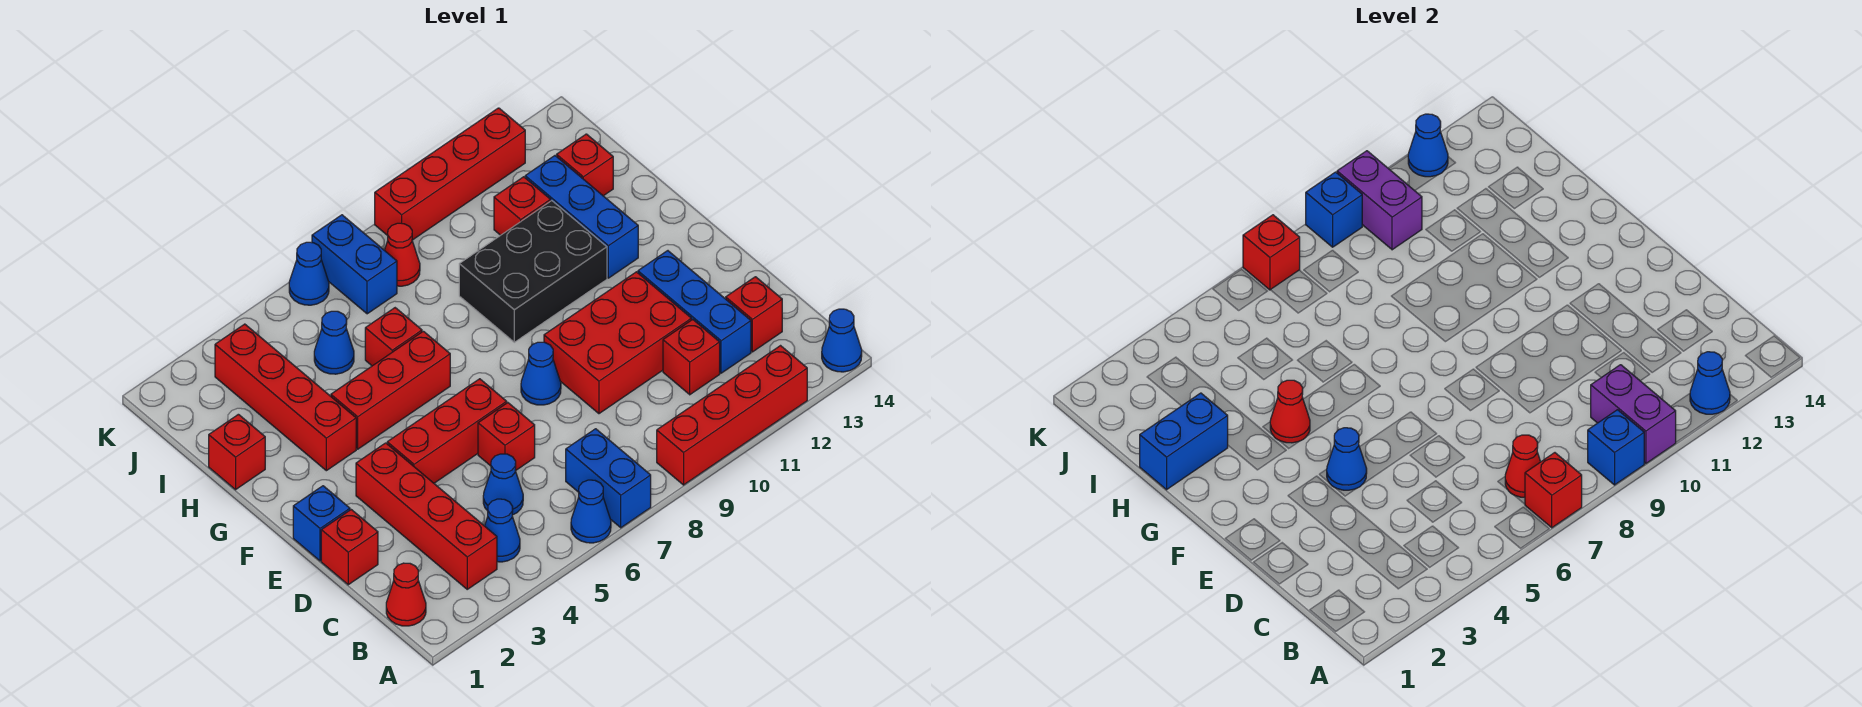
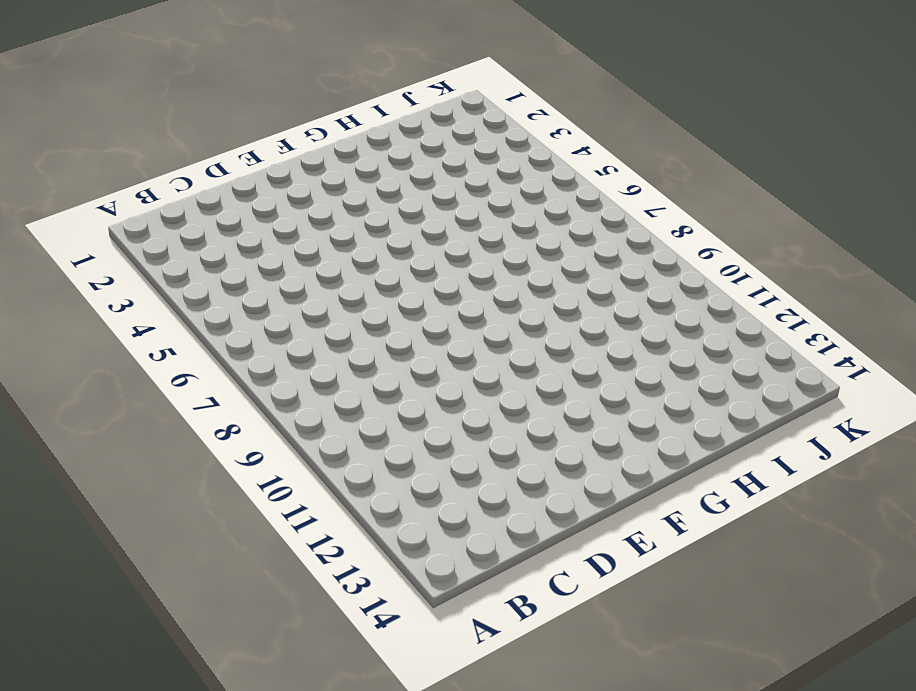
none -> blue cone A6 level 1
none -> blue brick A7:B7 level 1
none -> red brick A9:A12 level 1
none -> blue cone A14 level 1

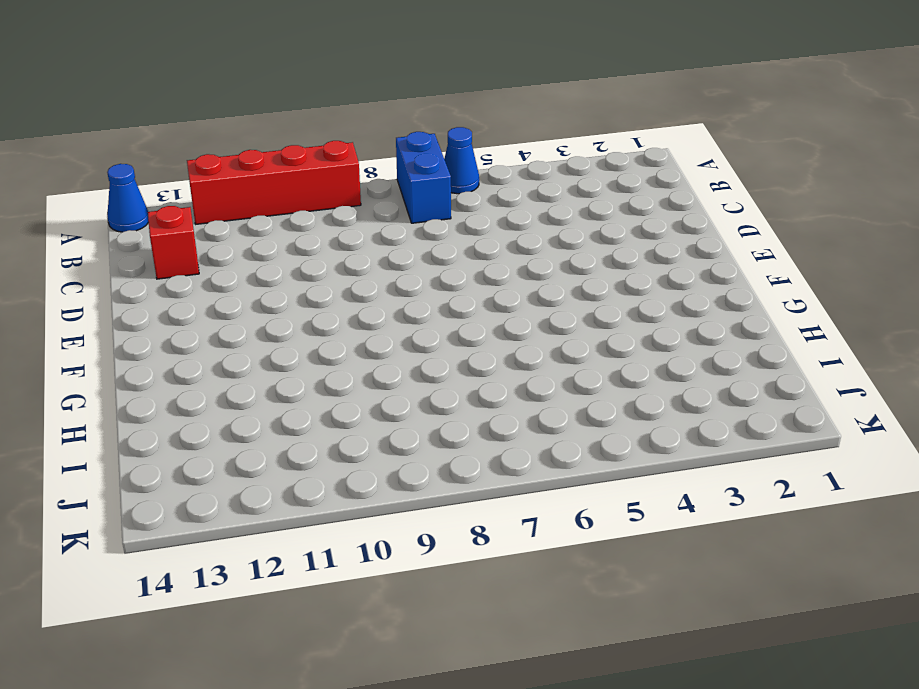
none -> red cone B1 level 1
none -> red brick B3:E3 level 1
none -> blue cone B4 level 1
none -> blue cone C5 level 1

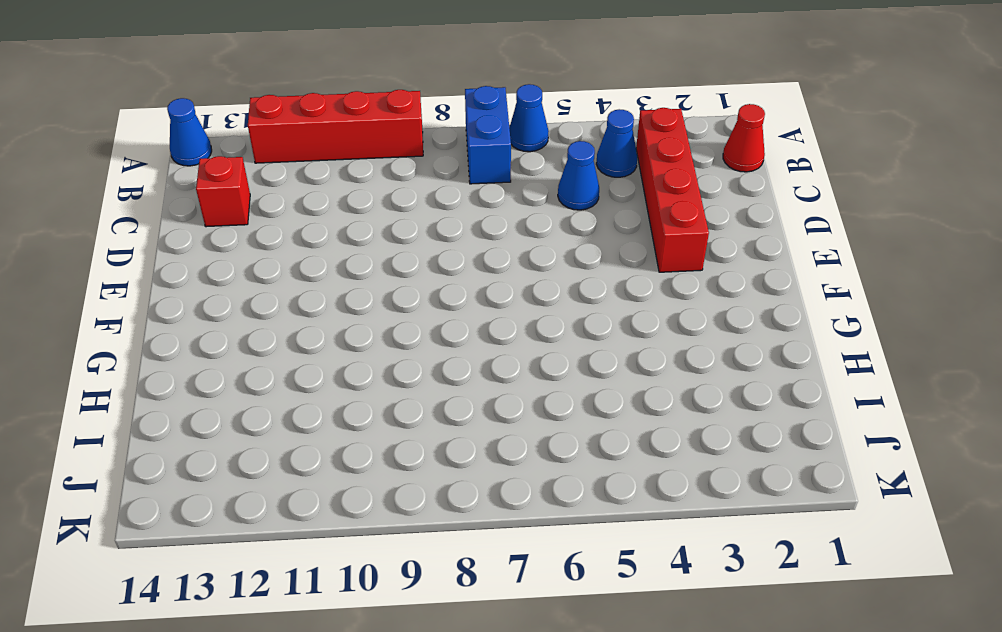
none -> red brick C11 level 1
none -> blue brick C12:E12 level 1
none -> red brick D1 level 1
none -> red brick D6 level 1

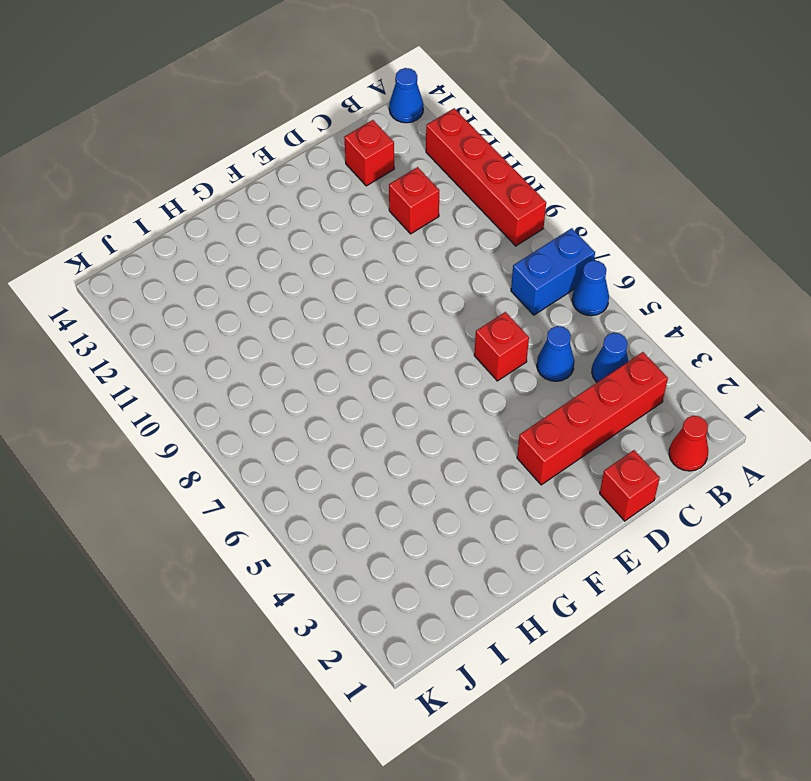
none -> blue brick C12:E12 level 1
none -> red brick D9:E11 level 1
none -> blue brick E1 level 1
none -> red brick E4:E6 level 1

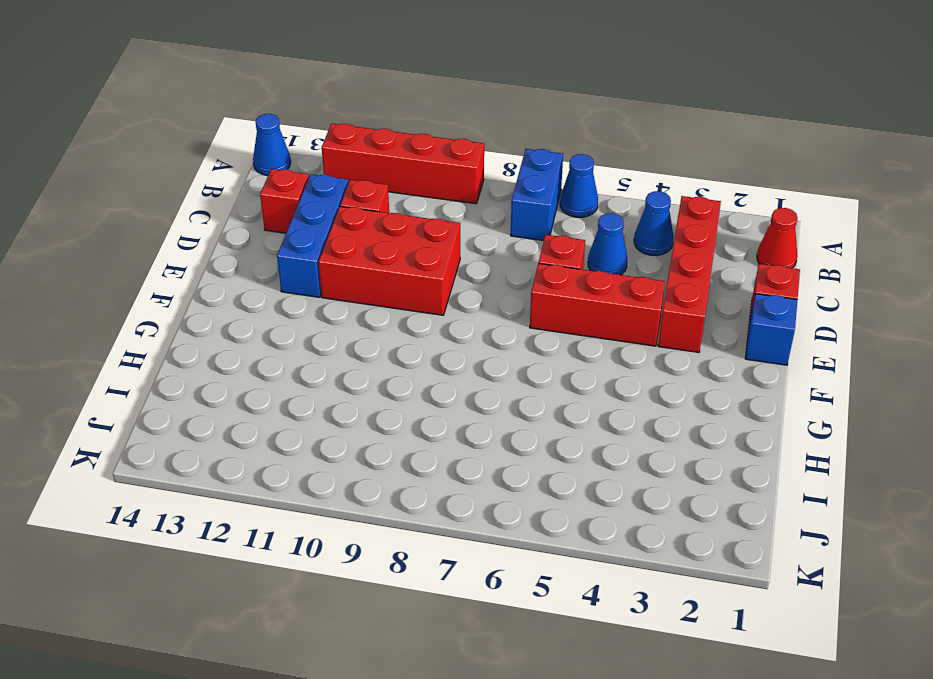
none -> blue cone E8 level 1
none -> red brick G3:J3 level 1
none -> red brick G4:G6 level 1
none -> black brick G9:H11 level 1

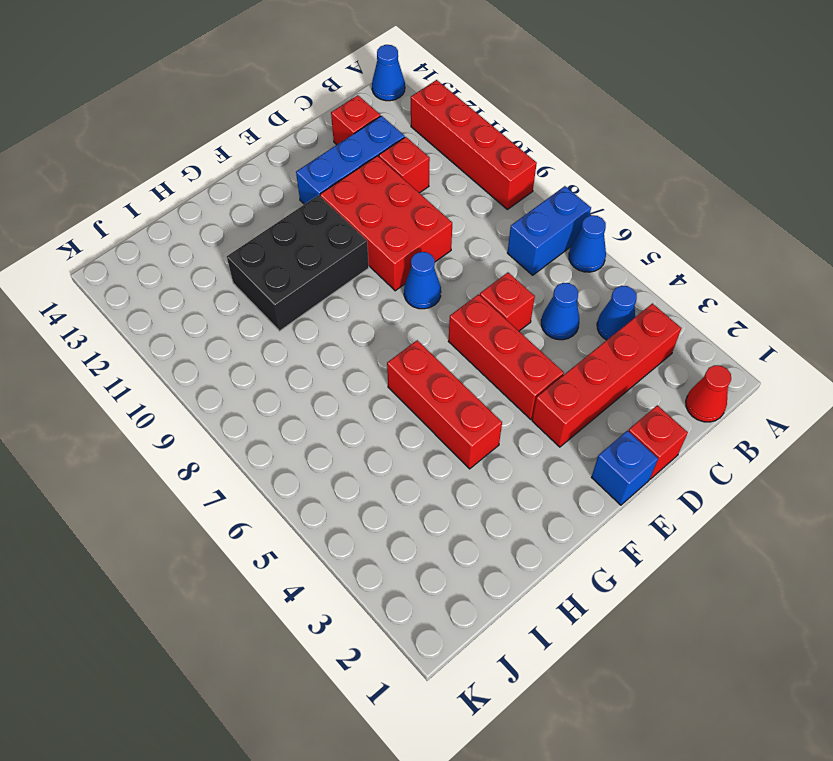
black brick F10:H11 level 1 -> black brick G9:H11 level 1
none -> red brick G3:J3 level 1
none -> blue brick G12:I12 level 1
none -> red brick H1 level 1
none -> red brick H6 level 1

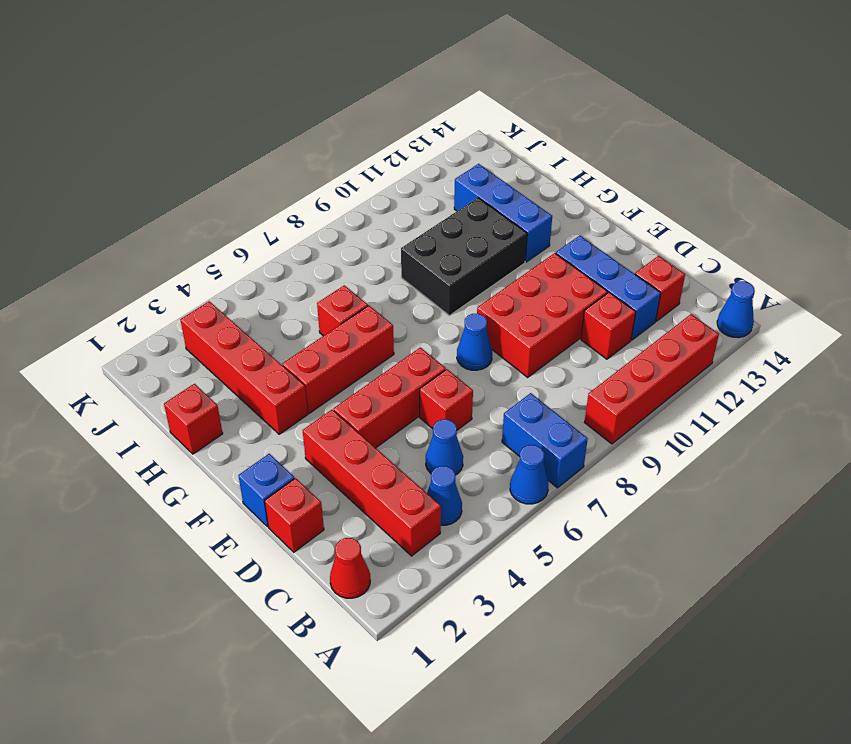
none -> blue cone I5 level 1
none -> red brick I11 level 1
none -> red brick I13 level 1
none -> blue brick J7:K7 level 1

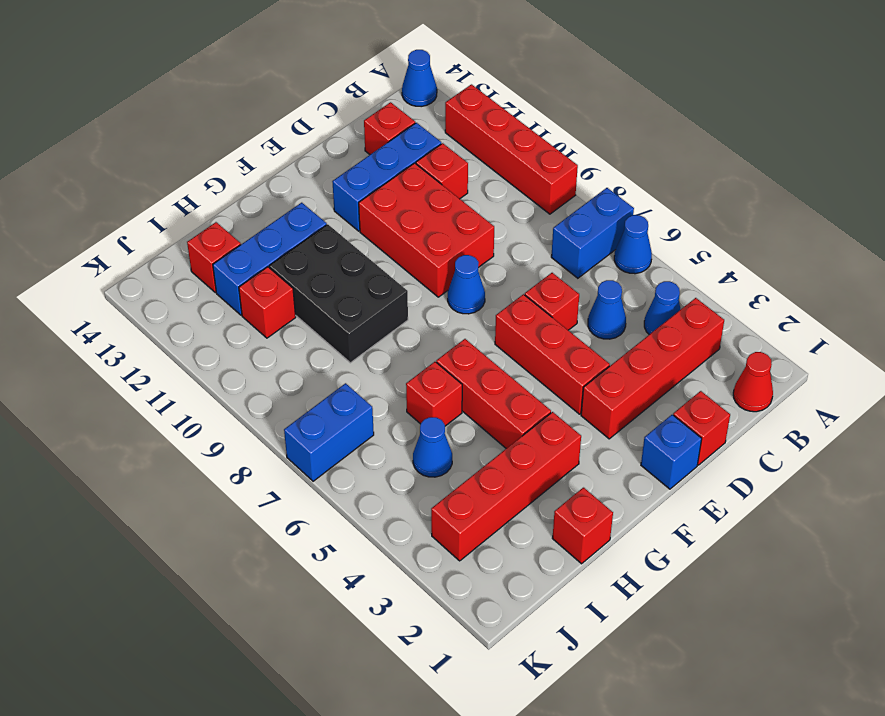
none -> red cone J8 level 1
none -> blue cone K6 level 1
none -> red brick K9:K12 level 1
none -> red brick A7 level 2

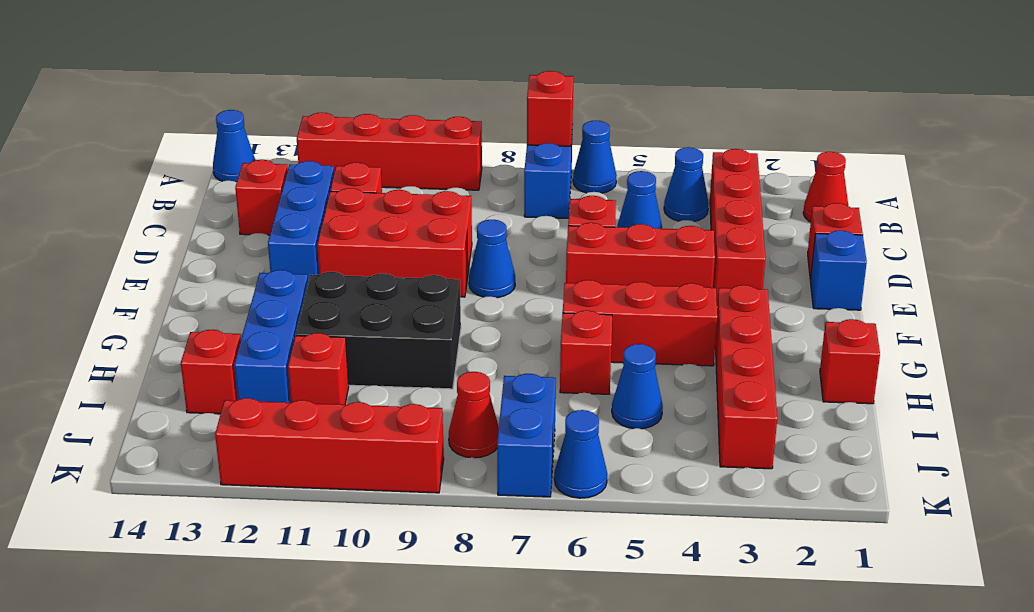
none -> blue brick A9 level 2
none -> purple brick A10:B10 level 2
none -> blue cone A12 level 2
none -> red cone B7 level 2

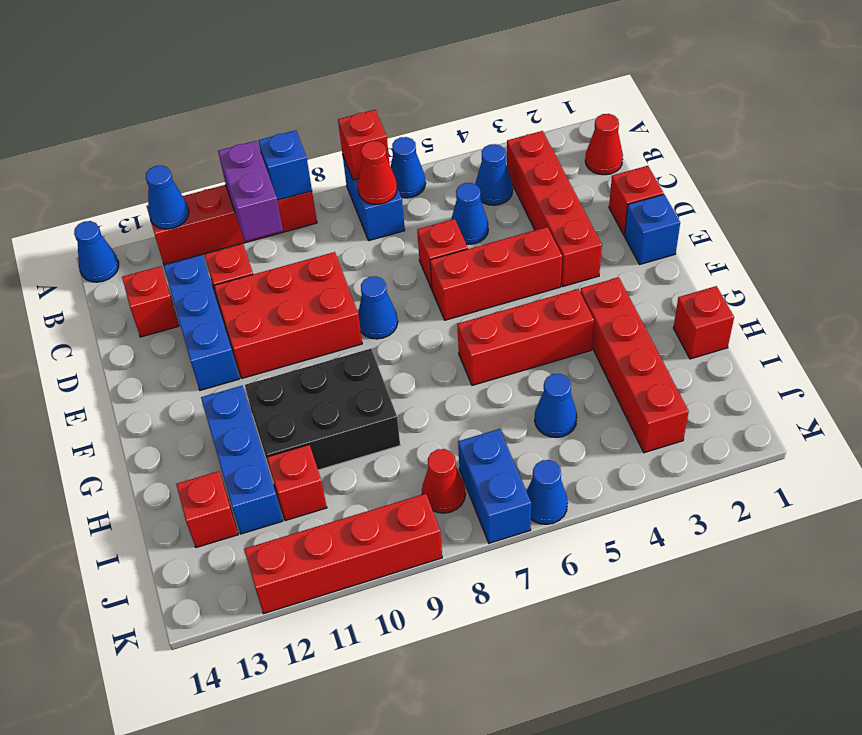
none -> red brick H6 level 1
none -> blue cone E4 level 2
none -> red cone G4 level 2
none -> blue brick H1:H2 level 2

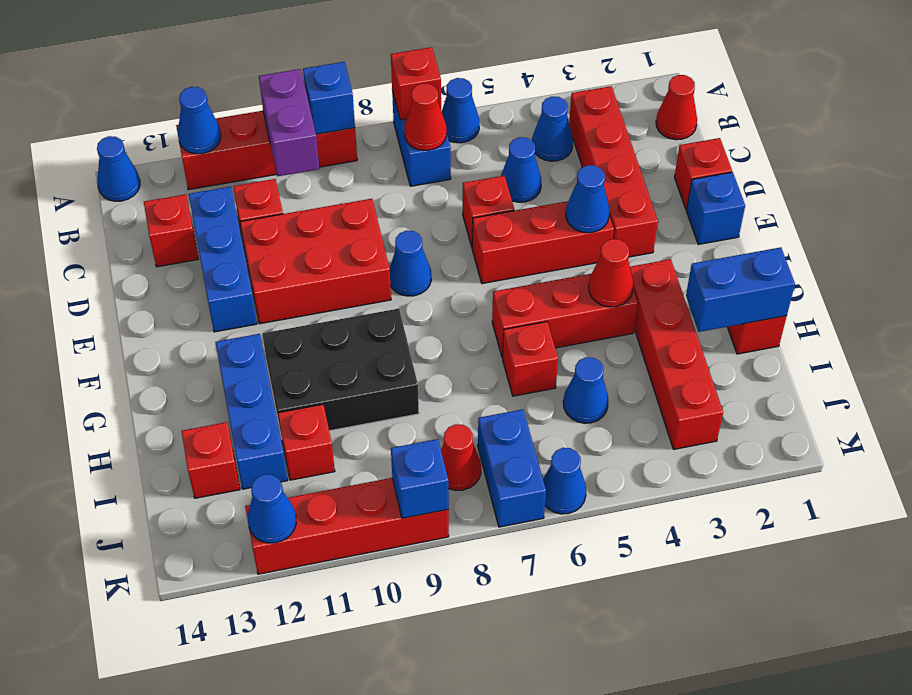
none -> purple brick J10:K10 level 2
none -> red brick K7 level 2

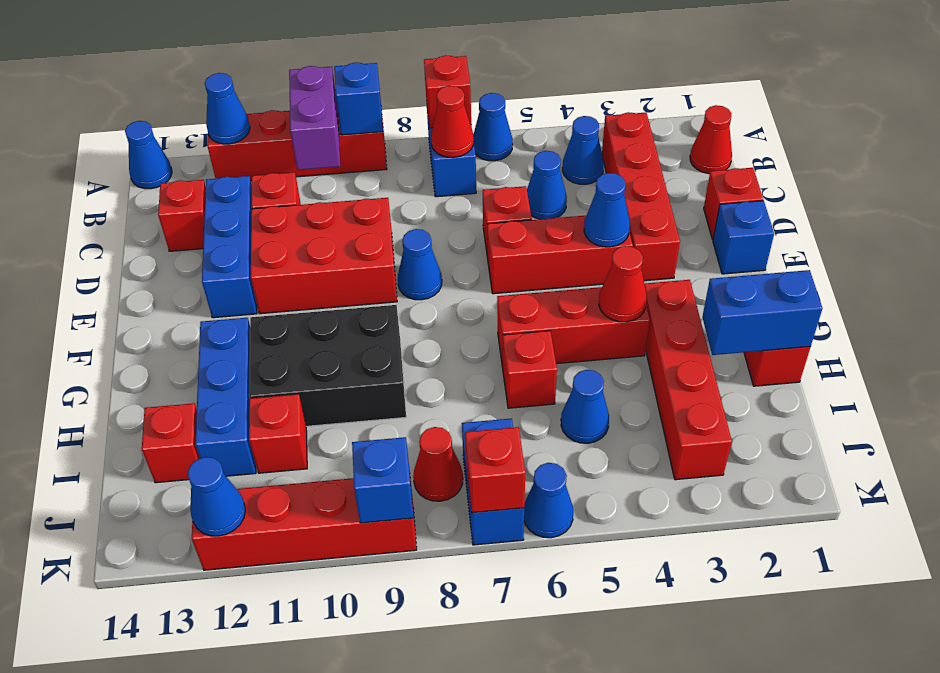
none -> purple brick J10:K10 level 2

